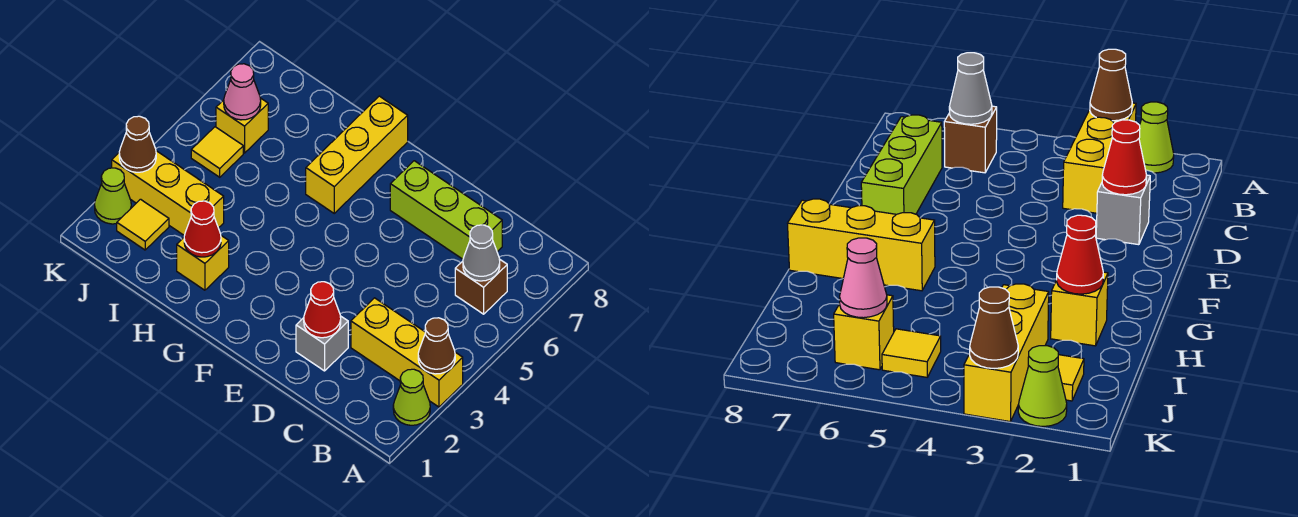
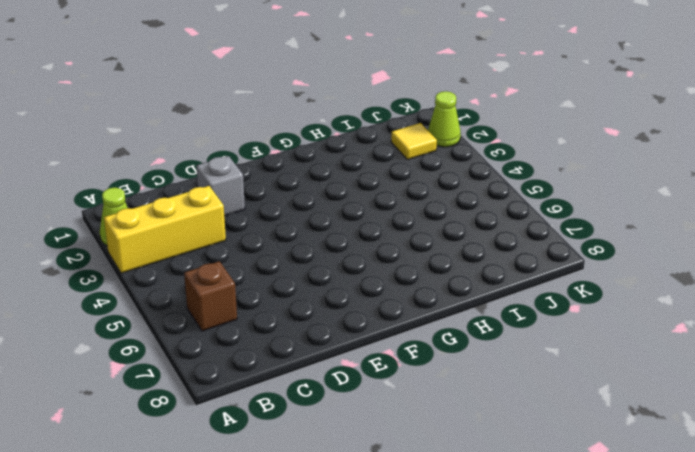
none -> lime brick C7:E7 level 1
none -> yellow brick G6:G8 level 1
none -> yellow brick H2 level 1

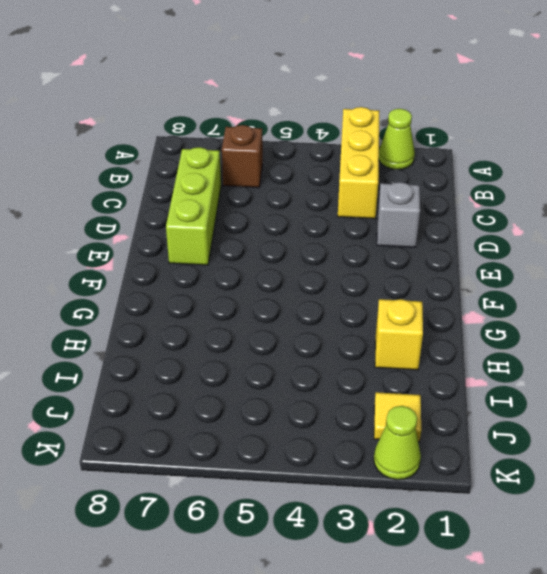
none -> yellow brick G6:G8 level 1
none -> yellow brick I3:K3 level 1
none -> yellow tile J5 level 1

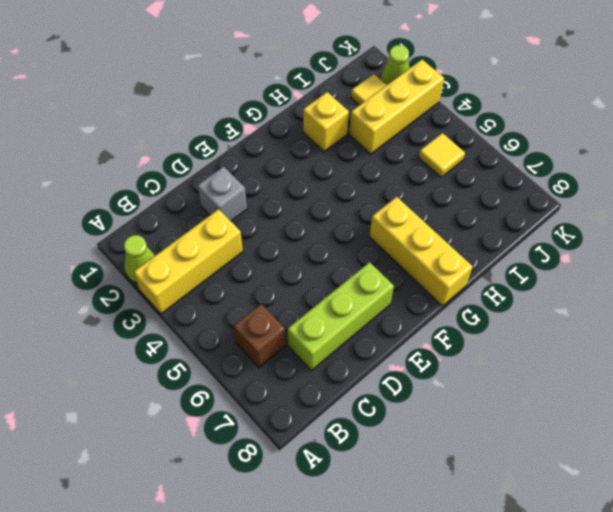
none -> yellow brick J6 level 1
none -> brown cone A3 level 2
none -> grey cone B6 level 2

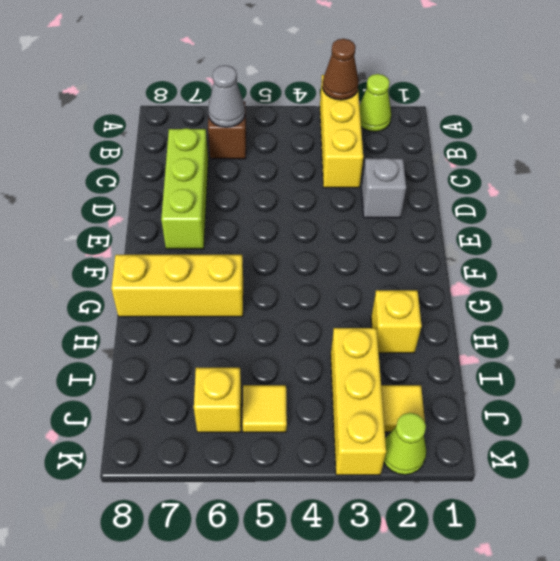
none -> red cone D2 level 2
none -> red cone H2 level 2
none -> pink cone J6 level 2

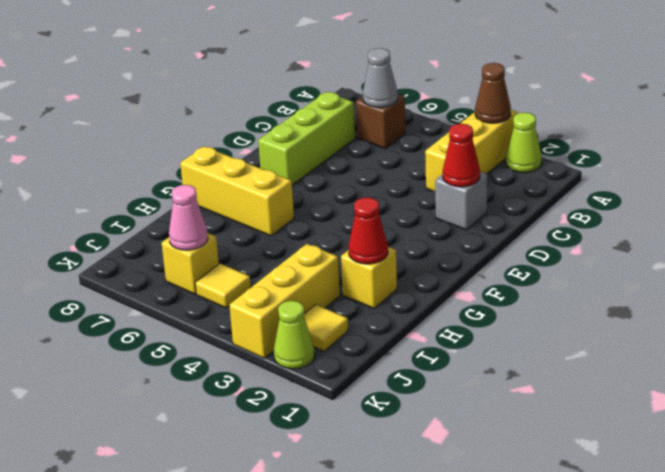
none -> brown cone K3 level 2

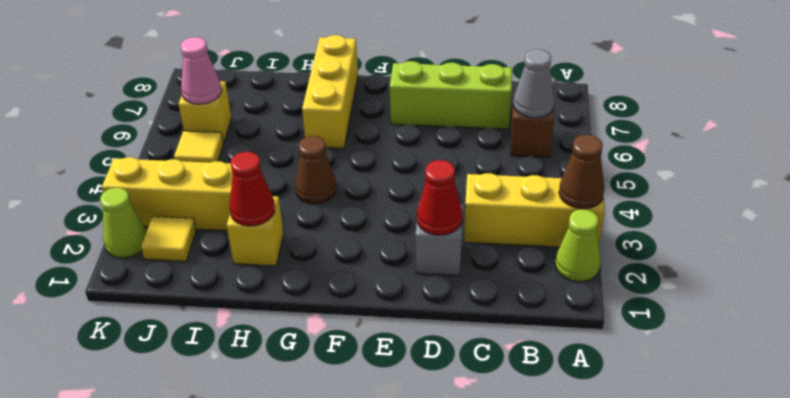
brown cone G4 level 1 -> brown cone K3 level 2

